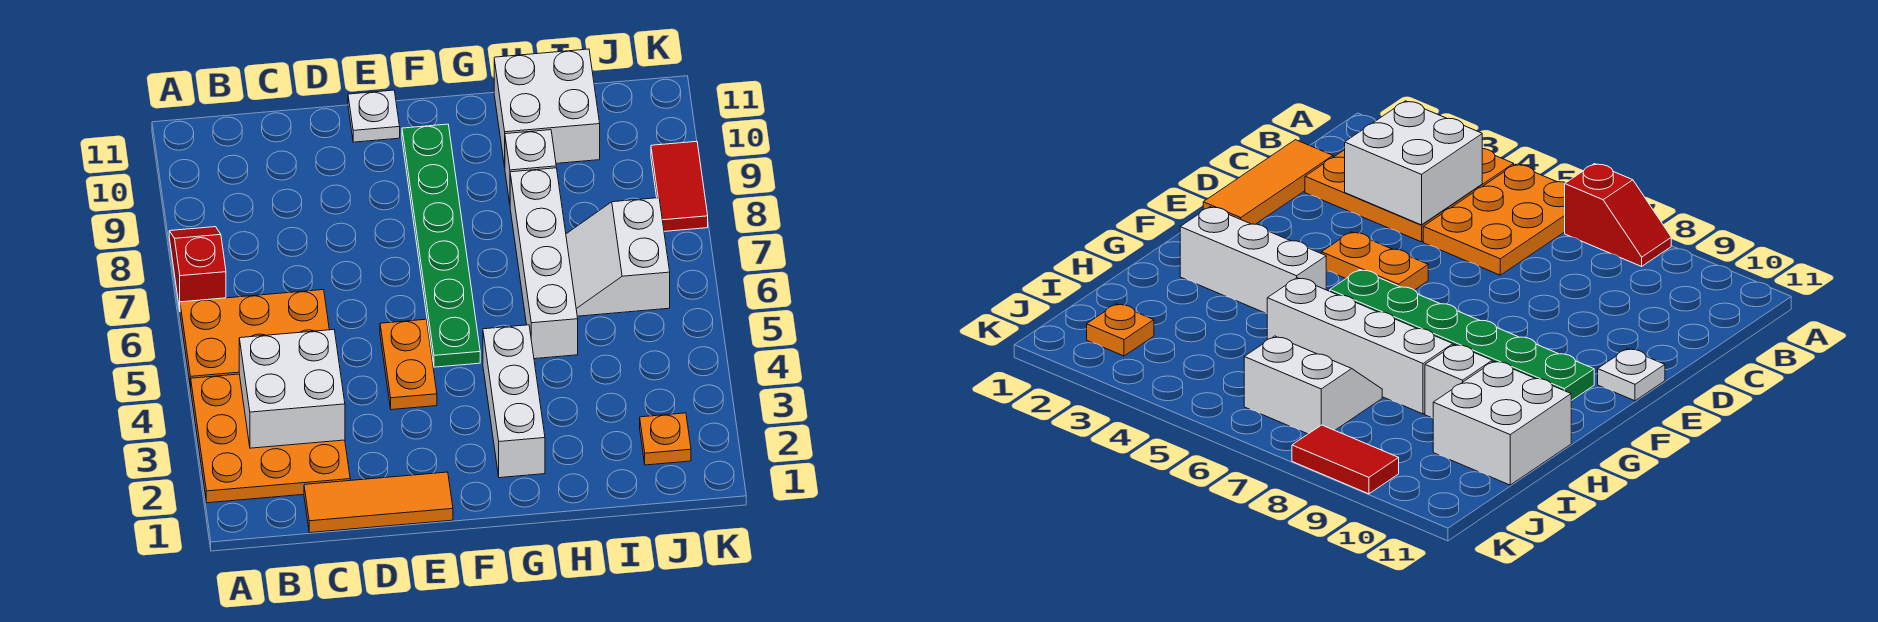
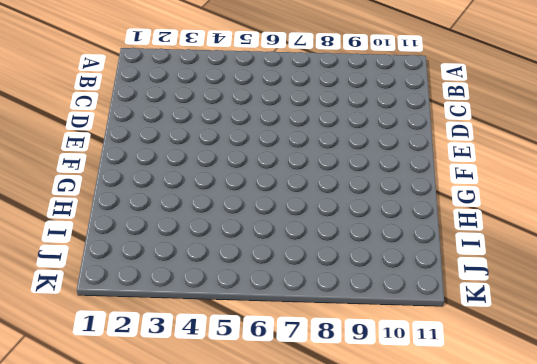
none -> orange plate A2:C4 level 1
none -> orange plate A5:C6 level 1
none -> red slope A7:A8 level 1 top 7

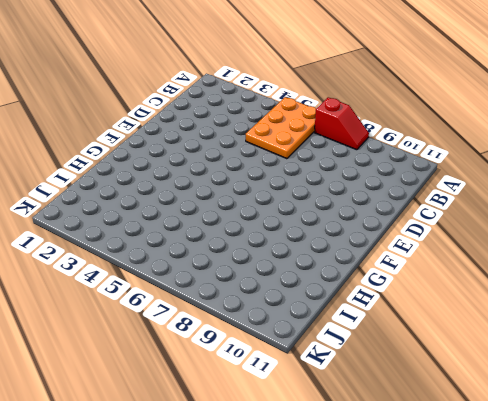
none -> orange plate A2:C4 level 1
none -> orange tile C1:E1 level 1
none -> orange plate E4:E5 level 1

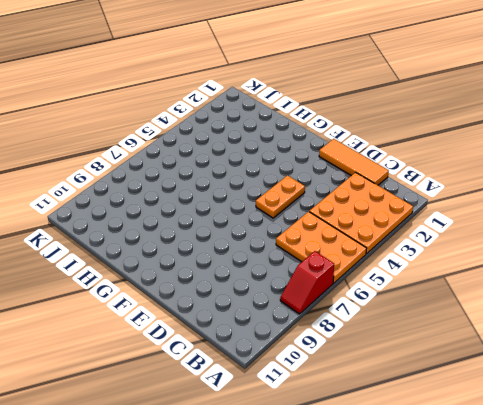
none -> white plate E11 level 1
none -> green plate F5:F10 level 1
none -> white brick G2:G4 level 1

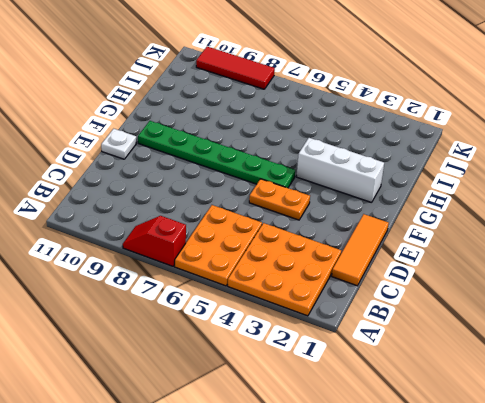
red tile K8:K10 level 1 -> red tile K8:K9 level 1
none -> white brick H5:H8 level 1
none -> white brick H9 level 1
none -> white brick H10:I11 level 1

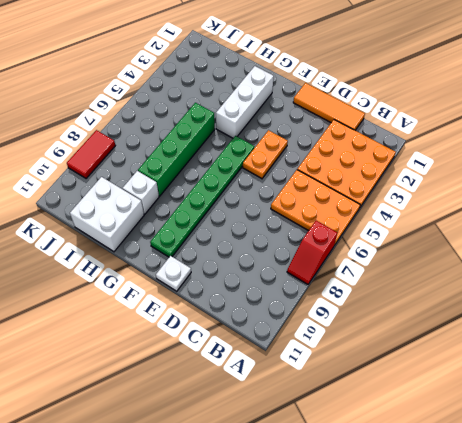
green brick H5:H8 level 1 -> white brick H5:H8 level 1
none -> white slope I6:J7 level 1 top J
none -> orange plate J2 level 1
none -> white brick B3:C4 level 2

